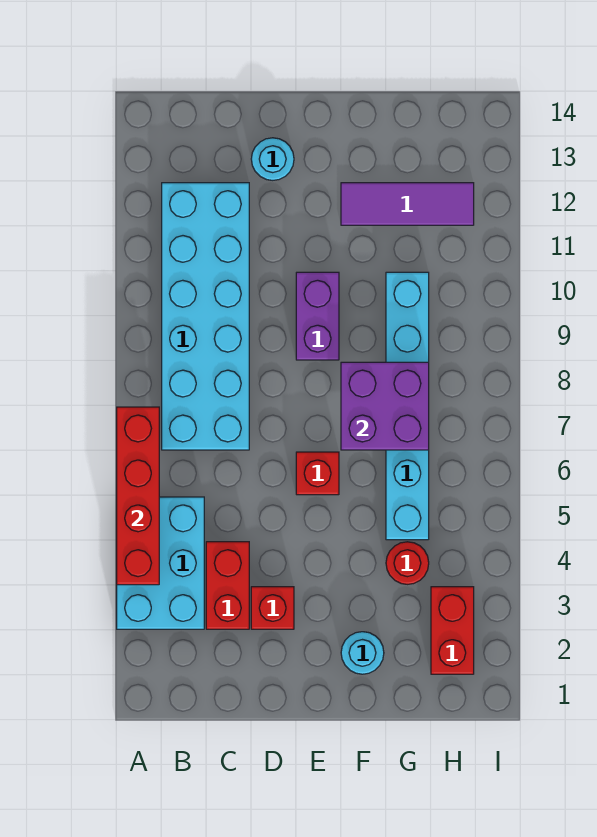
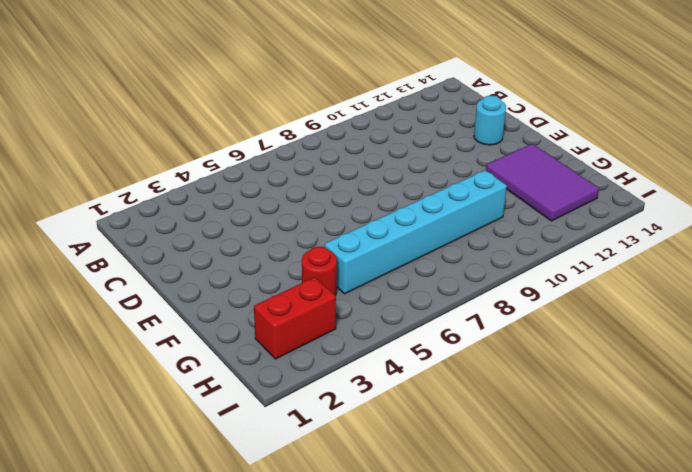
purple tile F12:H13 level 1 -> purple tile F12:H12 level 1
none -> cyan brick A3:B5 level 1
none -> cyan brick B7:C12 level 1
none -> red brick C3:C4 level 1

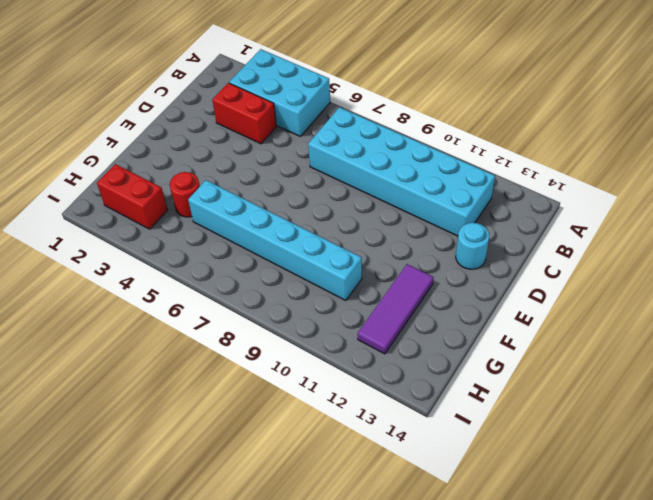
none -> red brick D3 level 1
none -> red brick E6 level 1
none -> purple brick E9:E10 level 1

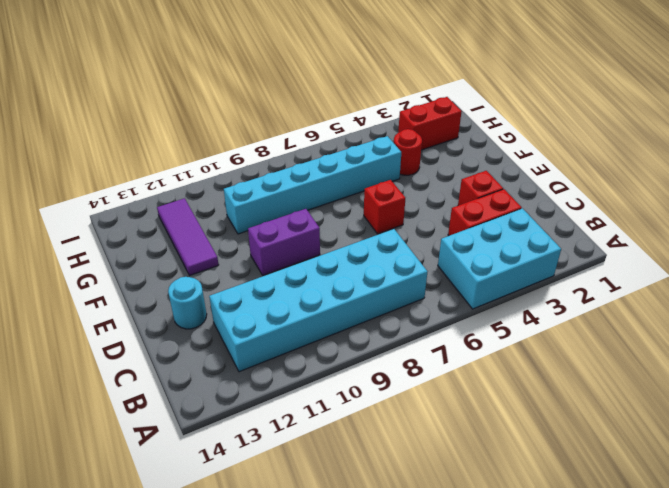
none -> cyan round brick F2 level 1
none -> red brick A4:A7 level 2
none -> purple brick F7:G8 level 2

